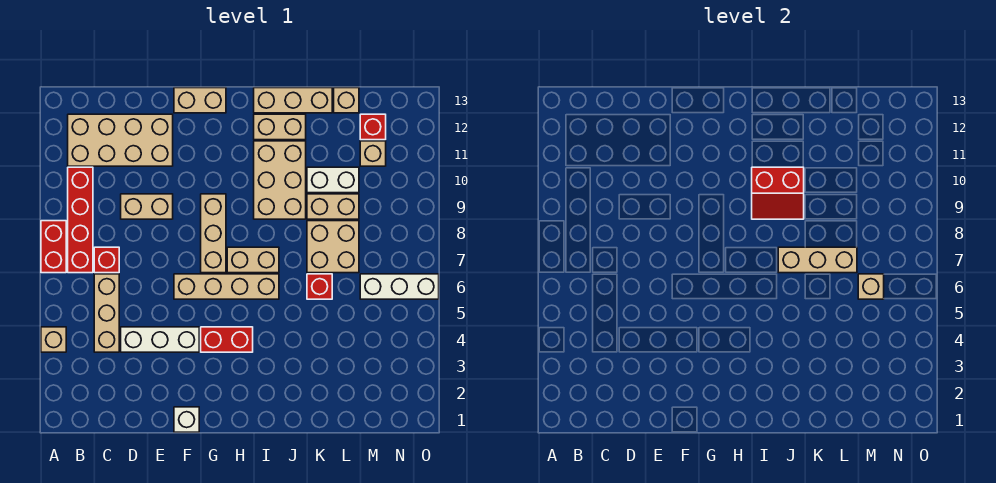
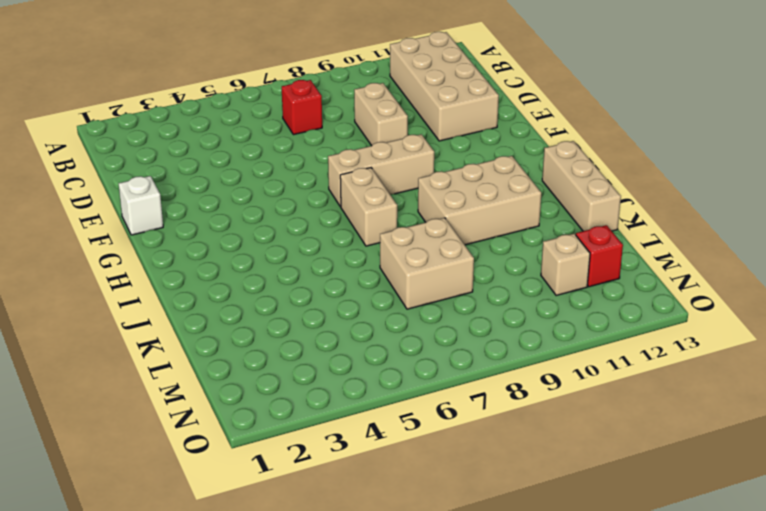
none -> tan brick A4 level 1
none -> red brick A7:A8 level 1
none -> red brick B7:B10 level 1

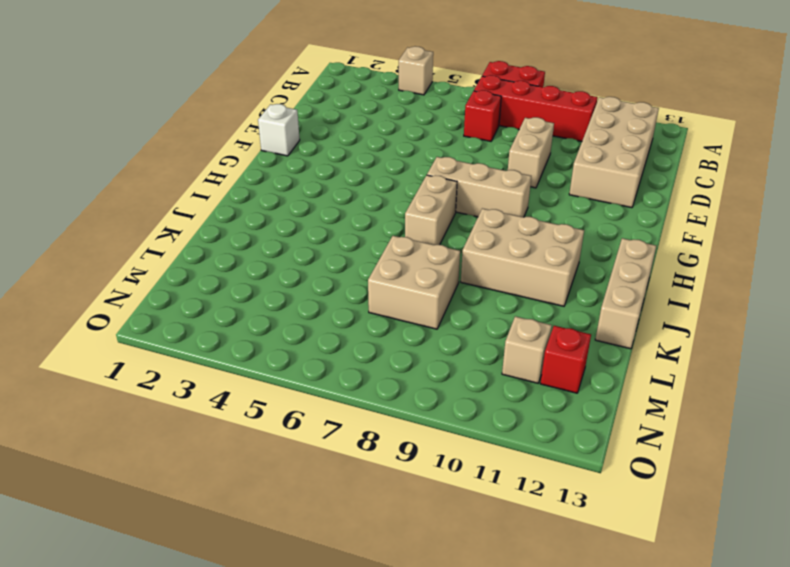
none -> tan brick C4:C6 level 1
none -> white brick D4:F4 level 1
none -> tan brick F6:I6 level 1

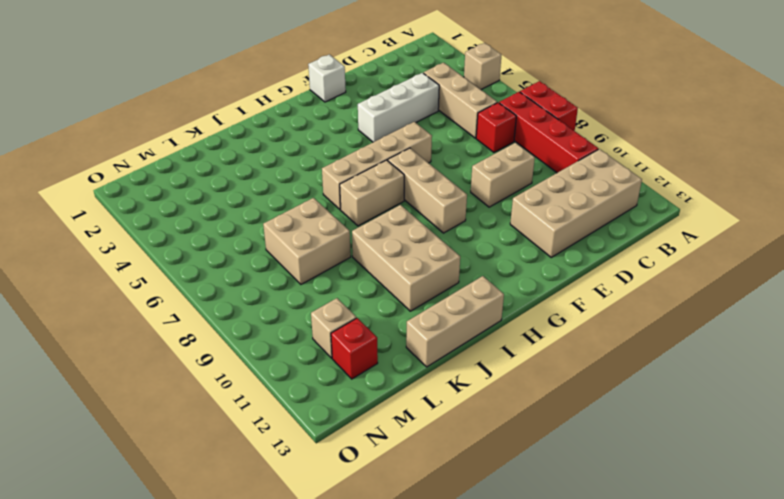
none -> tan brick F13:G13 level 1
none -> red brick G4:H4 level 1
none -> tan brick I12:J12 level 1

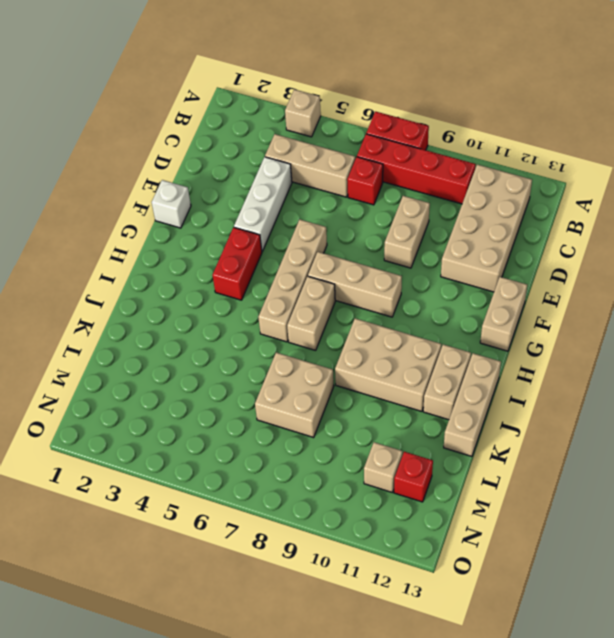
none -> red brick K6 level 1
none -> tan brick K9:L9 level 1
none -> white brick K10:L10 level 1

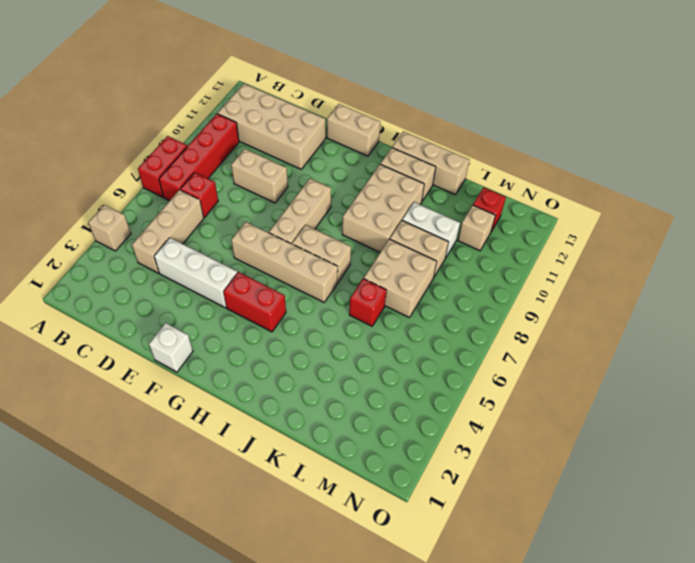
none -> tan brick L13 level 1
none -> white brick M6:O6 level 1
none -> red slope I9:J10 level 2 top 10

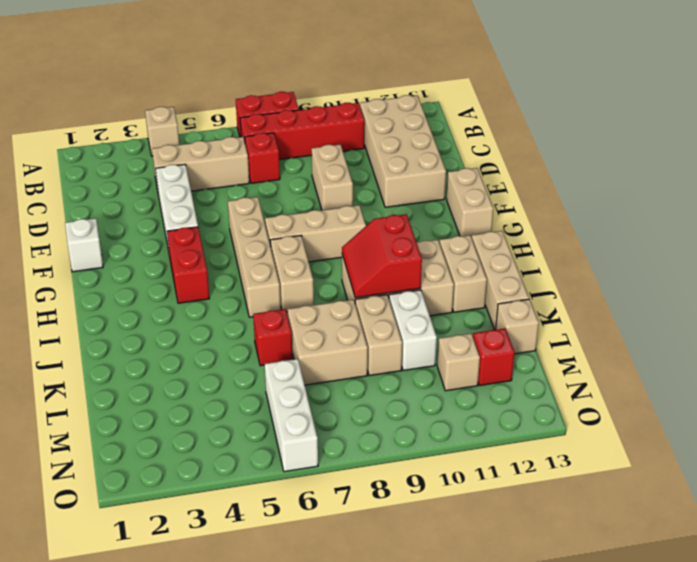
none -> tan brick J7:L7 level 2
none -> tan brick M6 level 2

